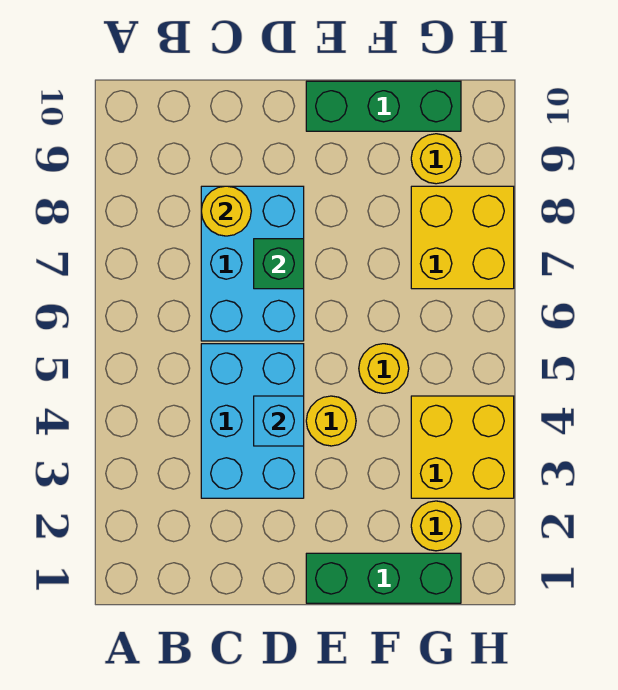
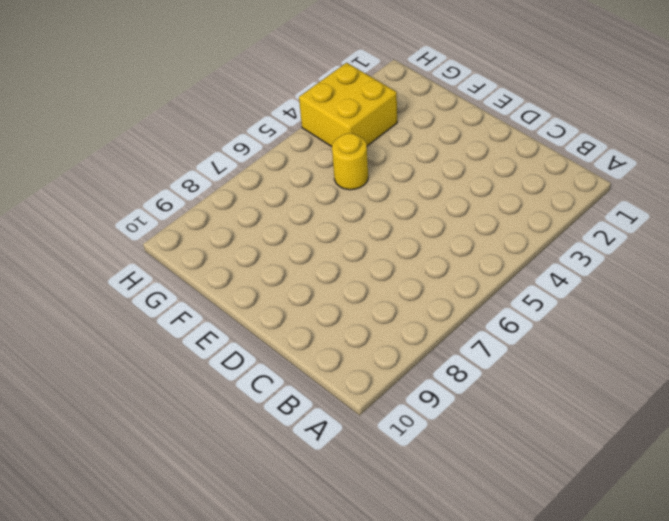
none -> cyan brick C3:D5 level 1
none -> cyan brick C6:D8 level 1
none -> green brick E1:G1 level 1

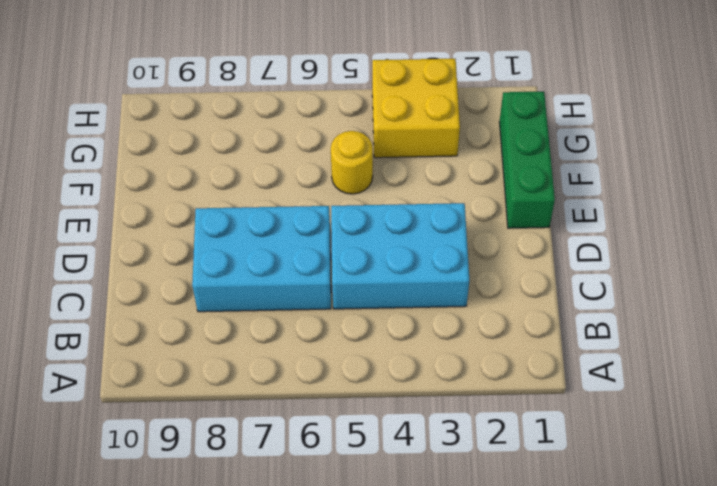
none -> yellow round brick E4 level 1
none -> green brick E10:G10 level 1
none -> yellow round brick G2 level 1

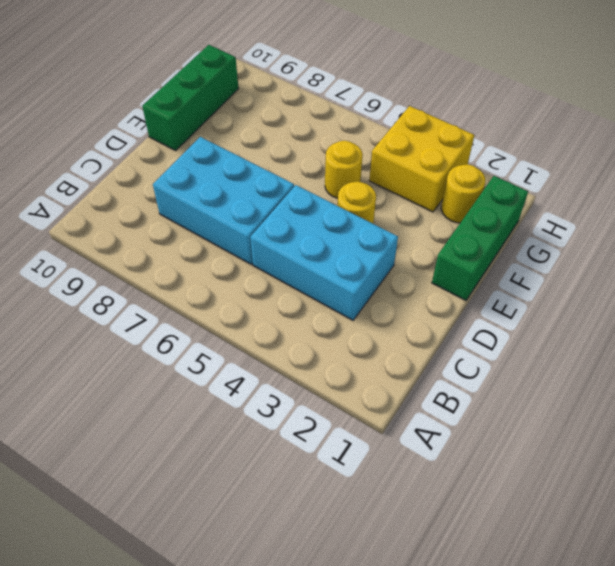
none -> yellow brick G7:H8 level 1
none -> yellow round brick G9 level 1
none -> yellow round brick C8 level 2

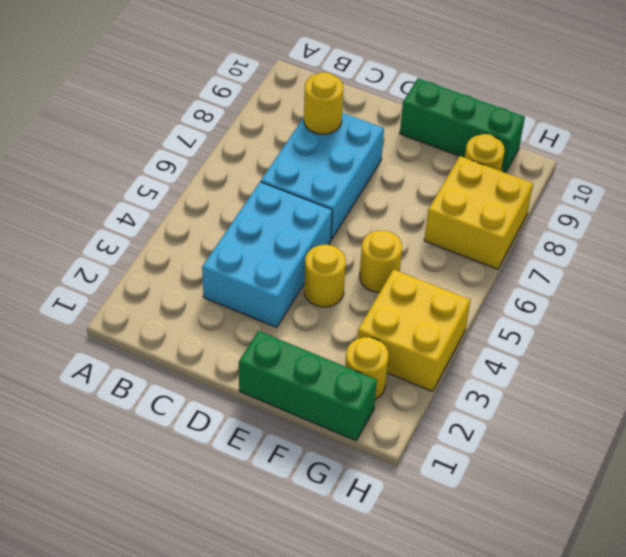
none -> cyan brick D4 level 2
none -> green brick D7 level 2

